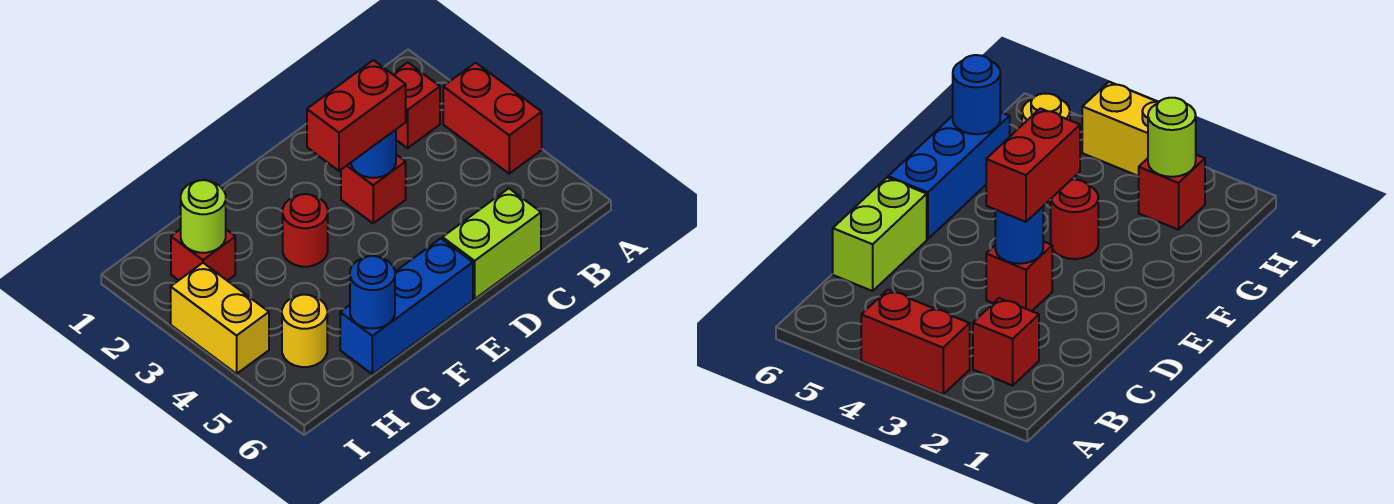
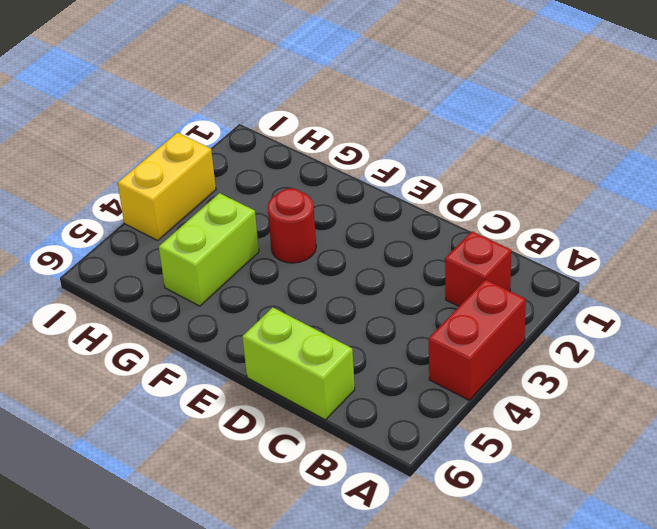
lime brick G4:G5 level 1 -> none
none -> red brick D3 level 1
none -> blue brick E6:G6 level 1
none -> red brick H2 level 1

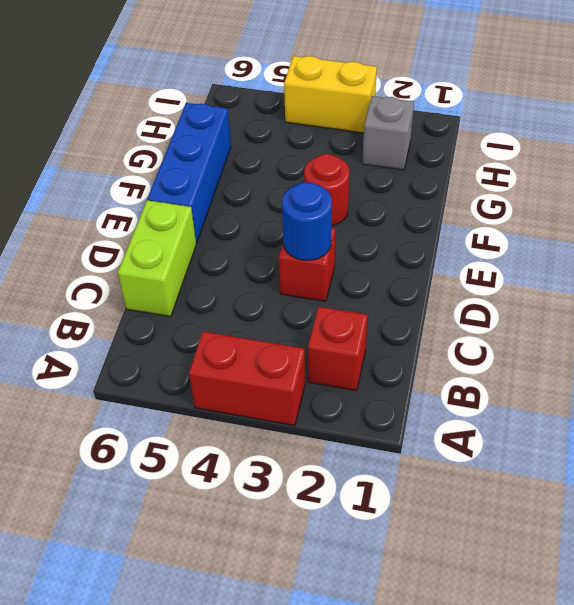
grey brick H2 level 1 -> red brick H2 level 1
none -> yellow round brick H5 level 1
none -> blue round brick G6 level 2
none -> lime round brick H2 level 2

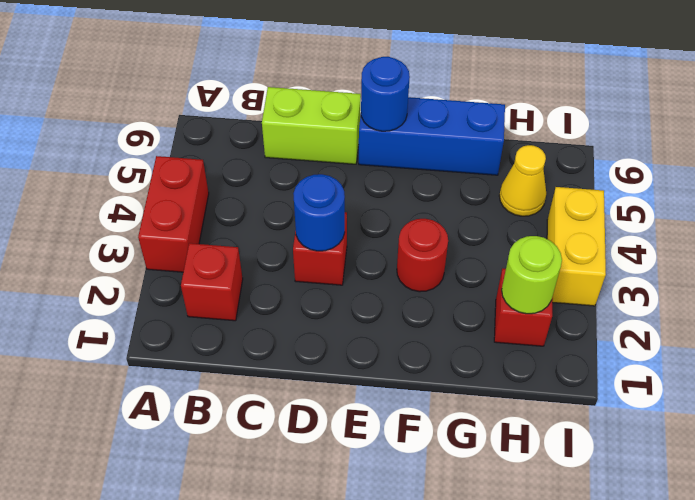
blue round brick E6 level 2 -> blue round brick G6 level 2
yellow cone H5 level 1 -> yellow round brick H5 level 1
none -> red brick D3:E3 level 3

